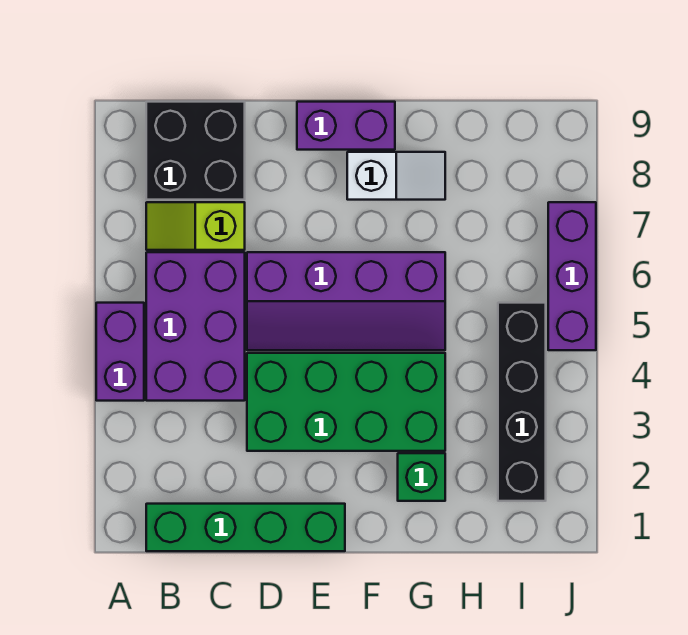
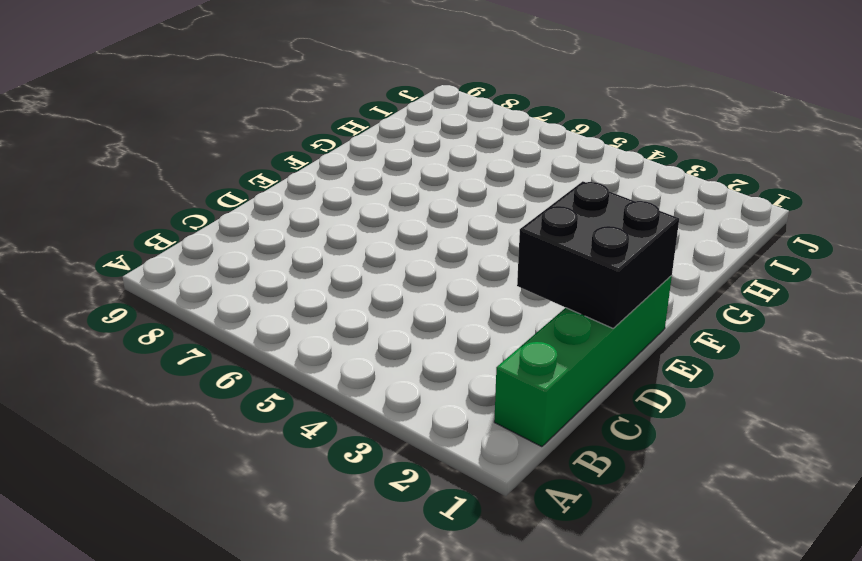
black brick D1:E2 level 2 -> black brick B8:C9 level 1
none -> purple brick A4:A5 level 1
none -> purple brick B4:C6 level 1
none -> lime slope B7:C7 level 1 top C

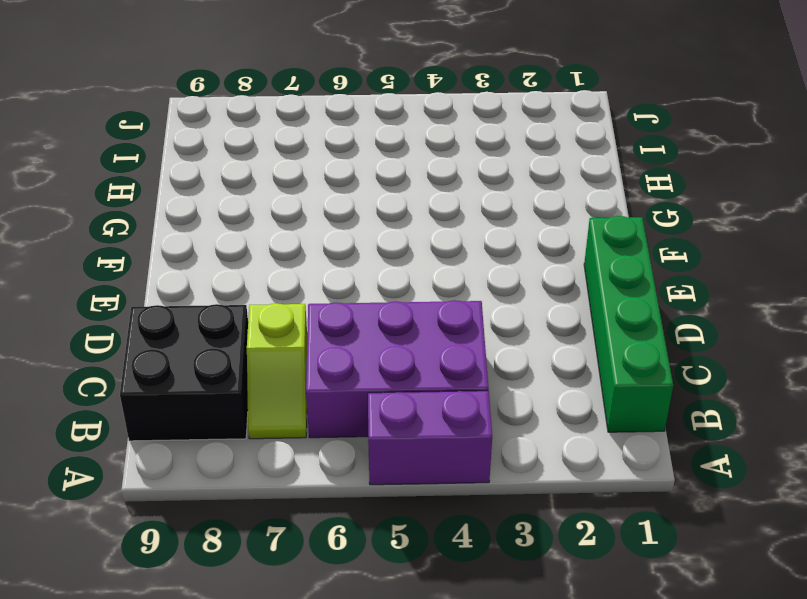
none -> green brick D3:G4 level 1
none -> purple slope D5:G6 level 1 top 6
none -> purple brick E9:F9 level 1

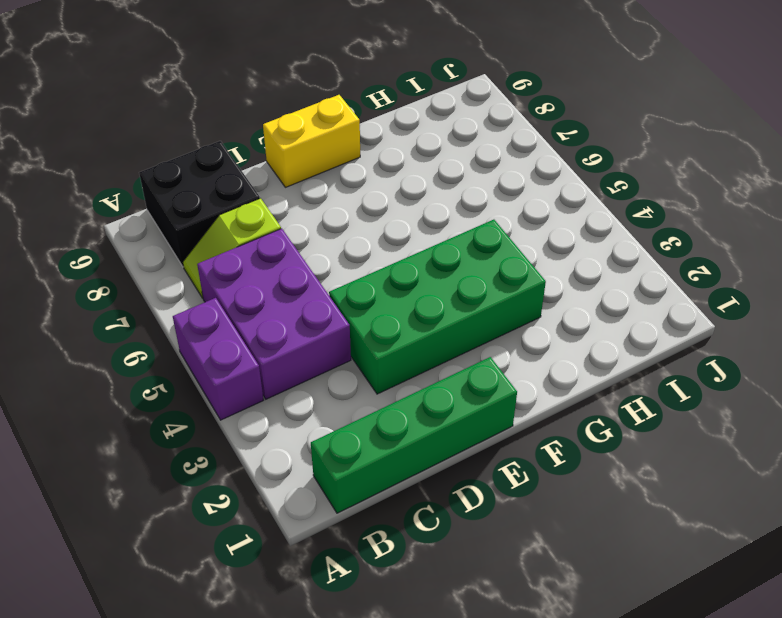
yellow brick E9:F9 level 1 -> purple brick E9:F9 level 1
none -> purple slope D5:G6 level 1 top 6
none -> white slope F8:G8 level 1 top F
none -> green brick G2 level 1

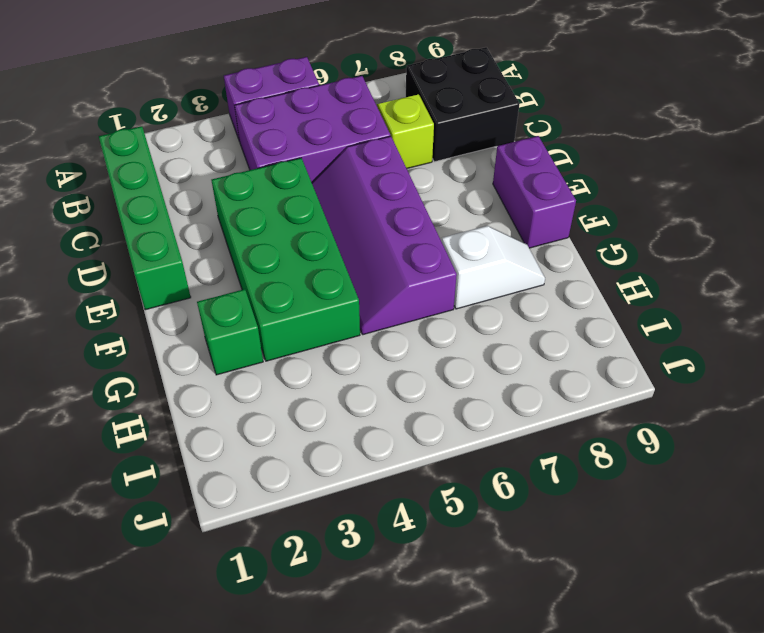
white slope G7:G8 level 1 top 7 -> white slope F8:G8 level 1 top F
none -> black brick I2:I5 level 1
none -> purple brick J5:J7 level 1

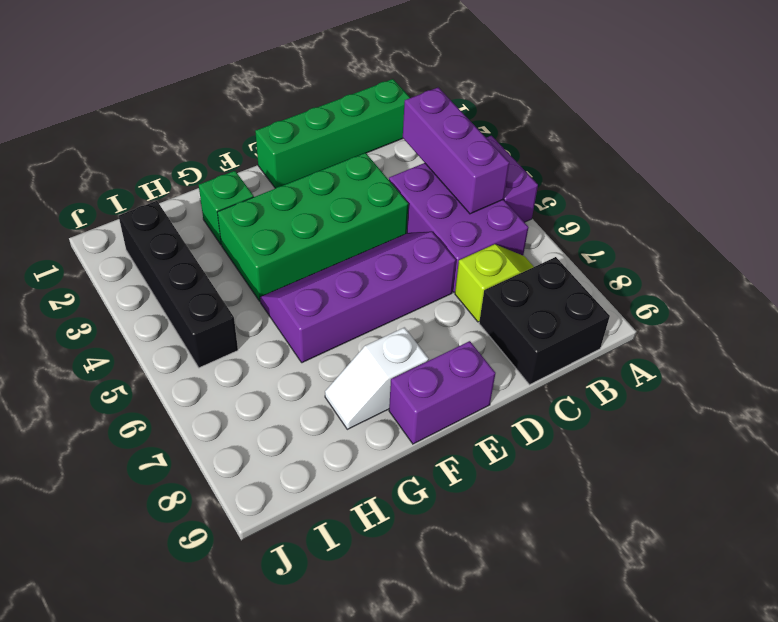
purple brick B3:B5 level 2 -> purple brick J5:J7 level 1

